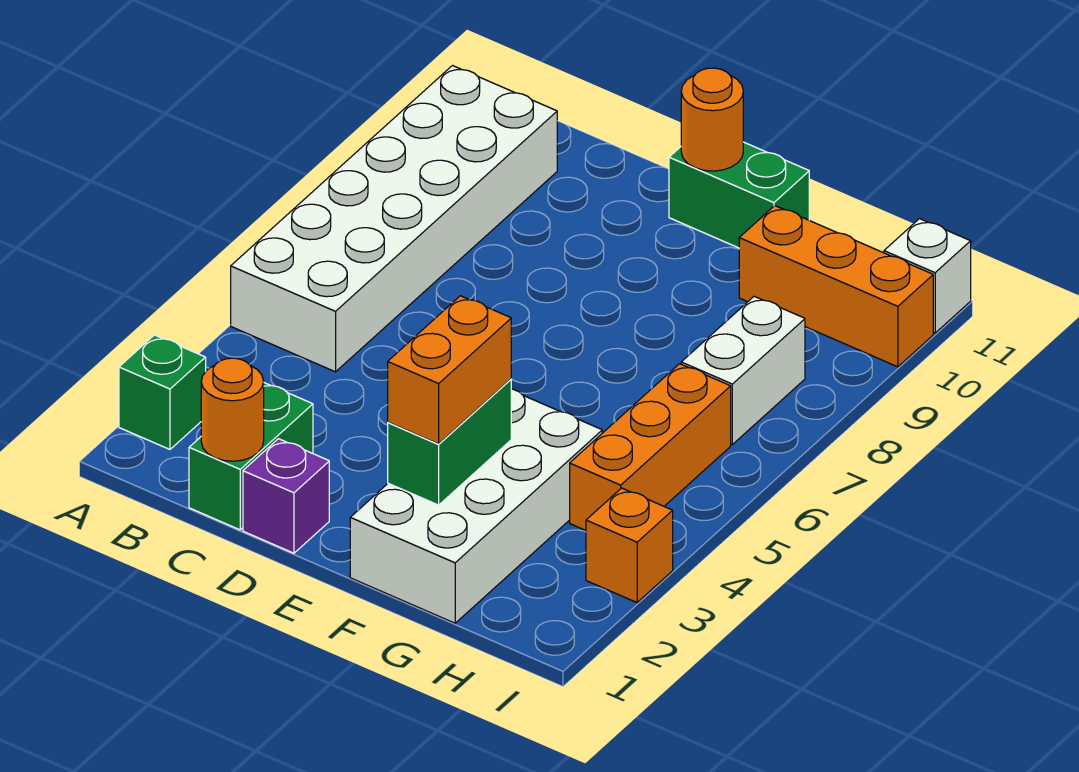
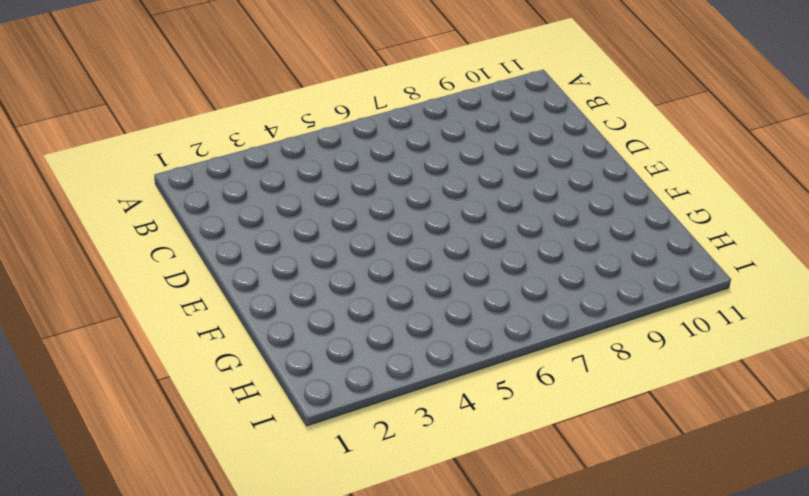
none -> green brick A2 level 1
none -> white brick A5:B10 level 1
none -> green brick C1:C2 level 1

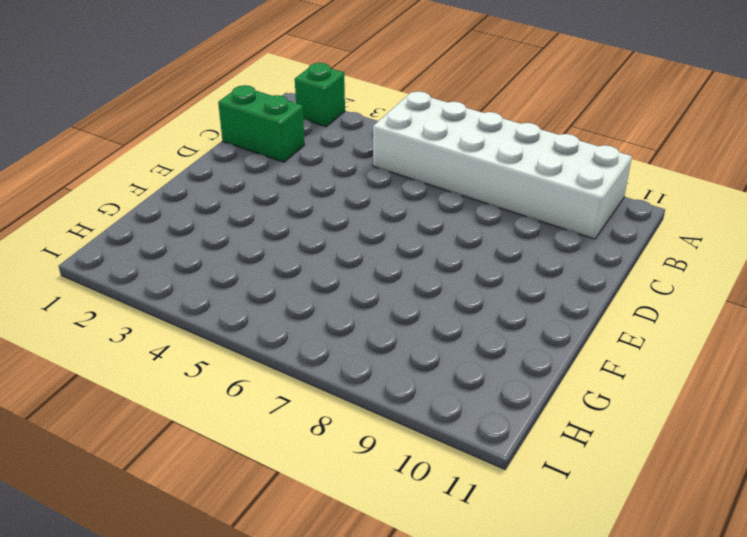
none -> purple brick D1 level 1
none -> green brick E11:F11 level 1
none -> white brick F1:G4 level 1

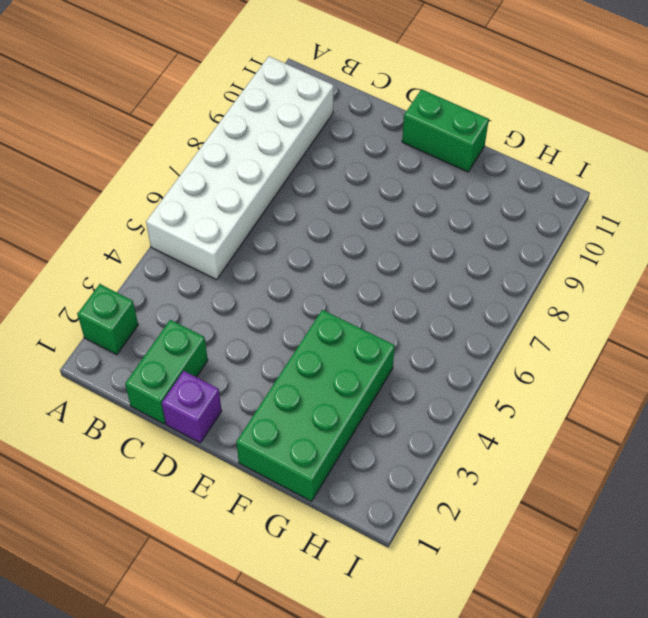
green brick F1:G4 level 1 -> white brick F1:G4 level 1
none -> orange brick G10:I10 level 1
none -> orange brick H4:H6 level 1
none -> white brick H7:H8 level 1

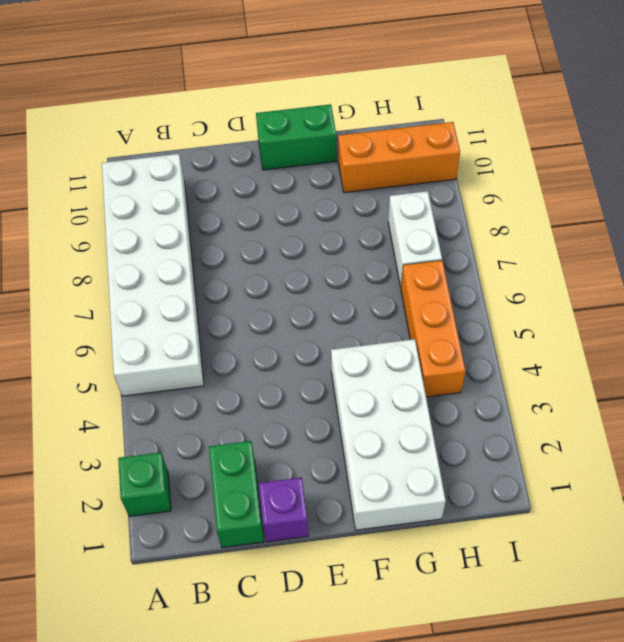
none -> orange brick I3 level 1
none -> white brick I11 level 1
none -> orange round brick C1 level 2

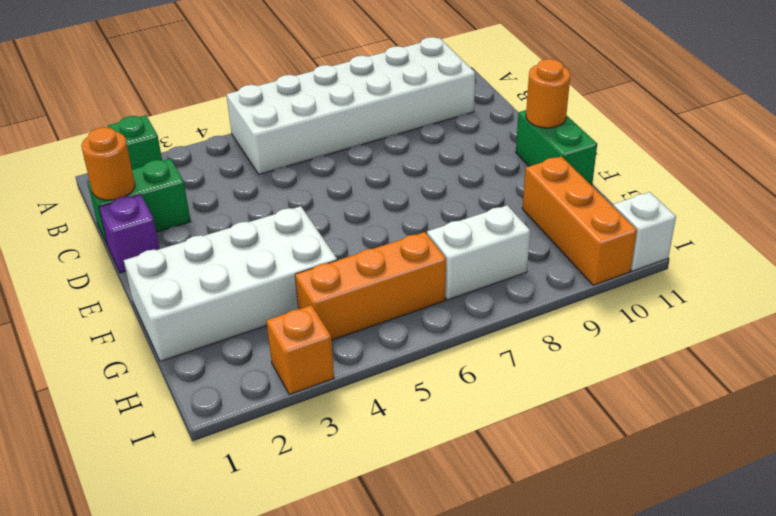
none -> green brick F2:F3 level 2
none -> orange brick F2:F3 level 3

